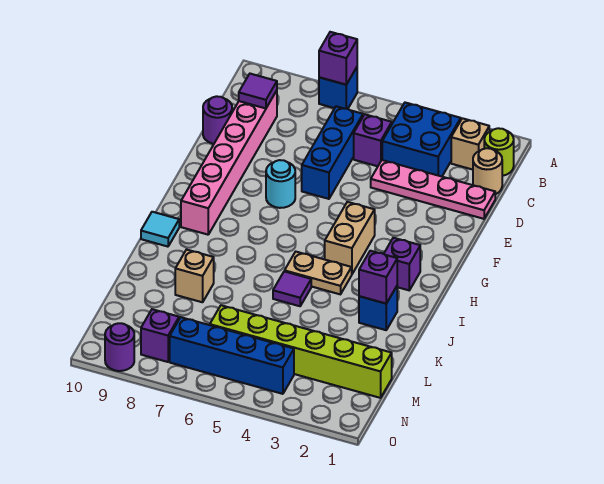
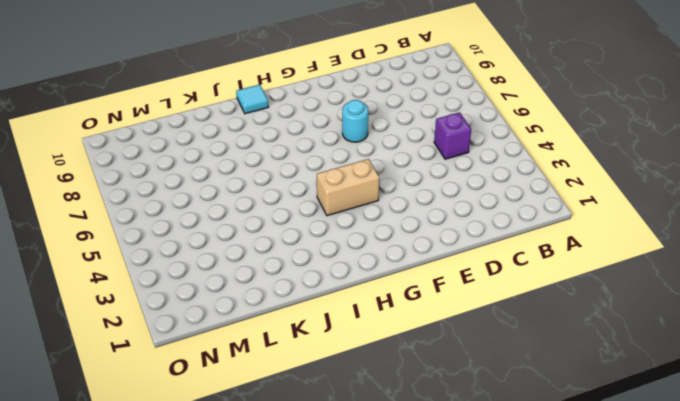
none -> blue brick A7 level 1
none -> lime round brick B1 level 1
none -> tan brick B2 level 1

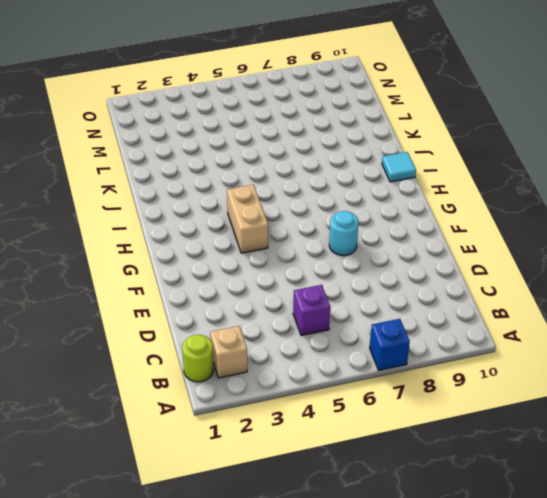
none -> blue brick B3:C4 level 1
none -> tan round brick C1 level 1
none -> blue brick C6:E6 level 1

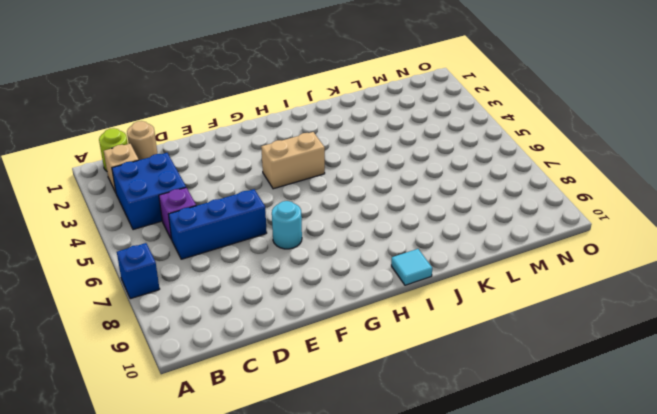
none -> pink brick C9:H9 level 1
none -> pink plate D1:D4 level 1
none -> purple round brick D10 level 1

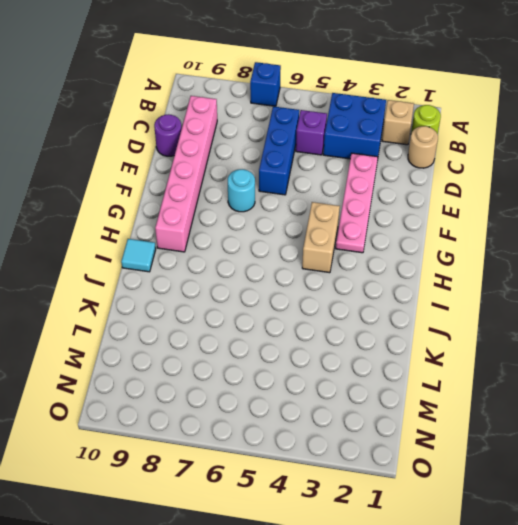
pink plate D3:G3 level 1 -> pink plate D1:D4 level 1
none -> purple brick H2 level 1
none -> tan plate I4:I5 level 1
none -> blue brick J2 level 1

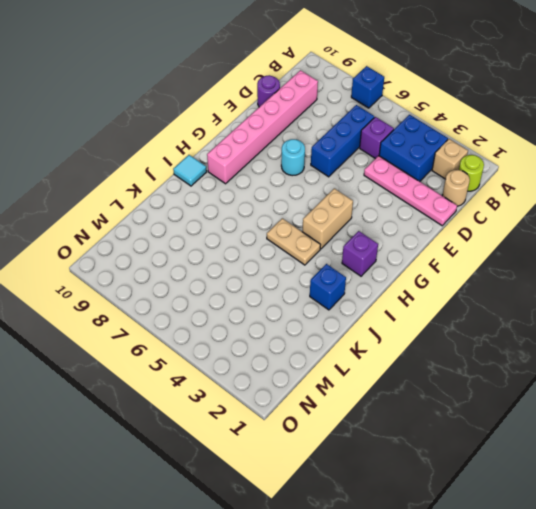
none -> purple tile J5 level 1
none -> tan brick K8 level 1
none -> lime brick M1:M6 level 1

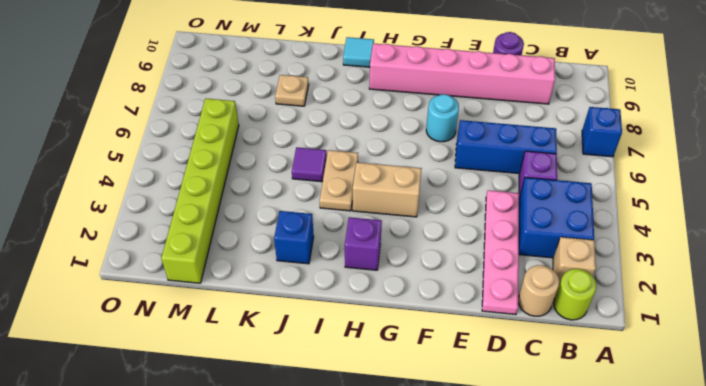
tan plate K8 level 1 -> tan brick K8 level 1
none -> blue brick N4:N7 level 1
none -> purple brick N8 level 1
none -> purple round brick O9 level 1

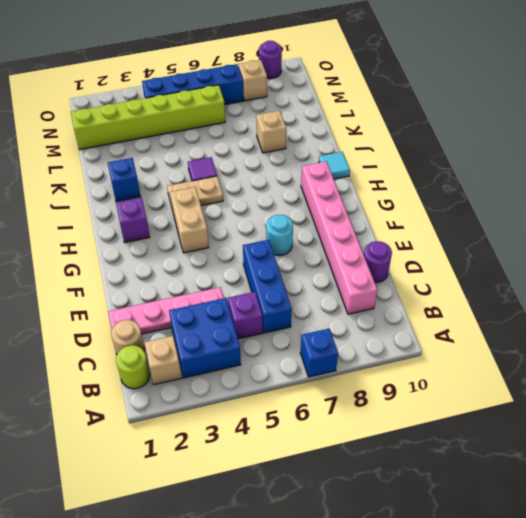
tan brick N8 level 1 -> purple brick N8 level 1
none -> purple brick A7 level 2
none -> purple tile C9 level 2
none -> purple brick J2 level 2

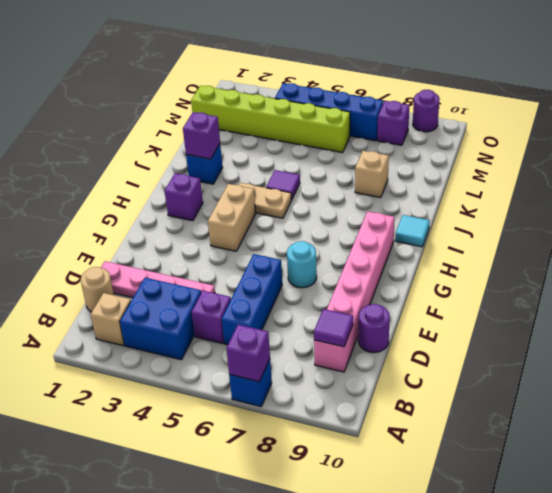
none -> lime round brick B1 level 1

